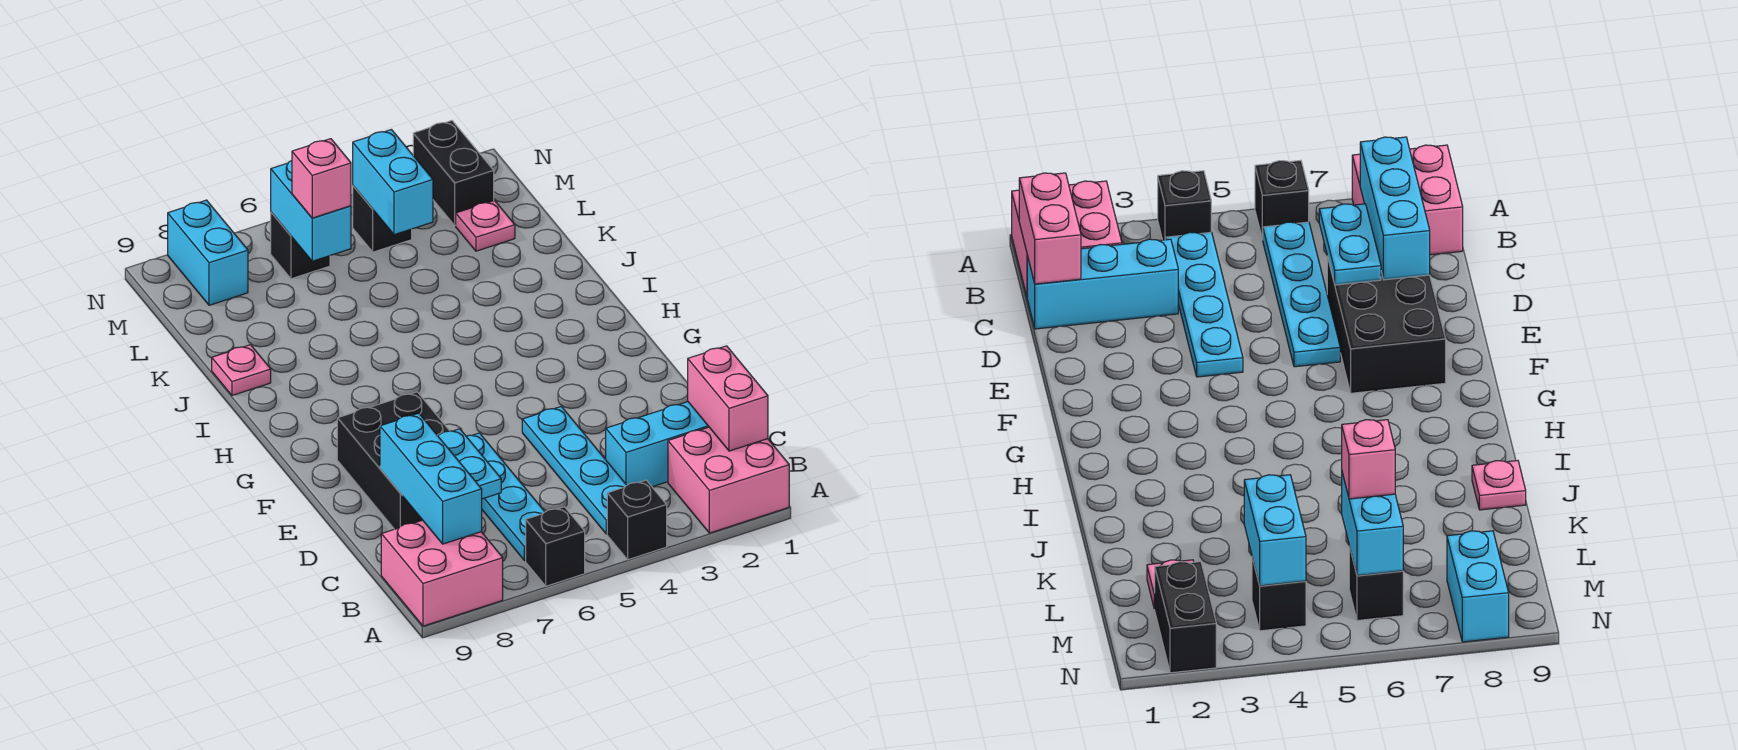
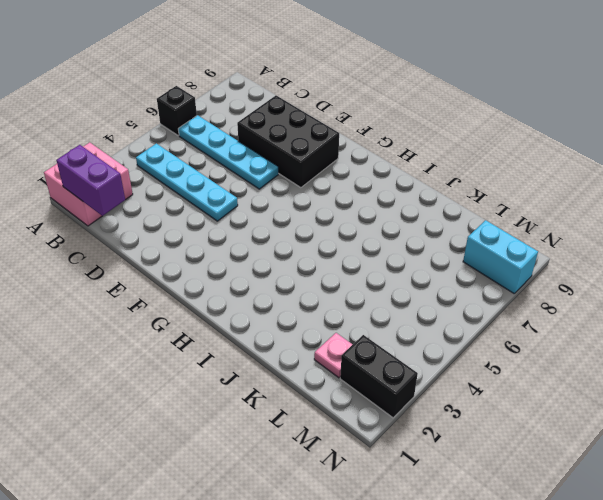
purple brick B1:C1 level 2 -> pink brick B1:C1 level 2
none -> black brick A4 level 1
none -> pink brick A8:B9 level 1
none -> cyan brick C1:C3 level 1

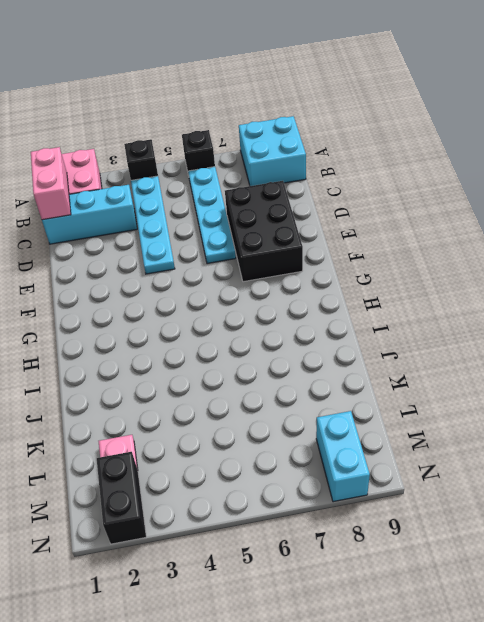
cyan brick A8:B9 level 1 -> pink brick A8:B9 level 1
none -> pink plate J9 level 1
none -> black brick M4 level 1
none -> black brick M6 level 1

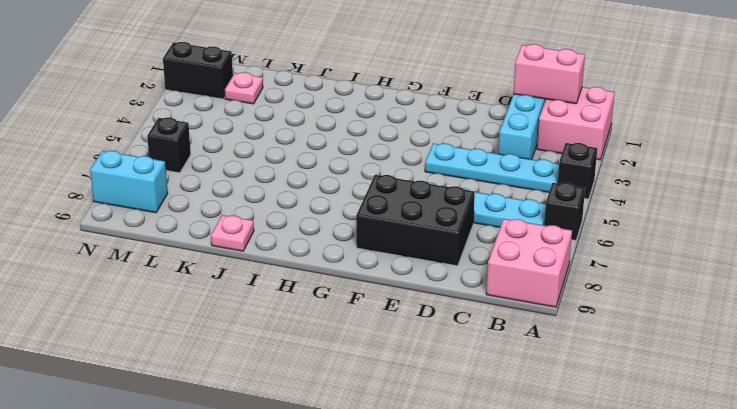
none -> black brick M4 level 1
none -> cyan brick B8:D8 level 2
none -> cyan plate C7:D7 level 2

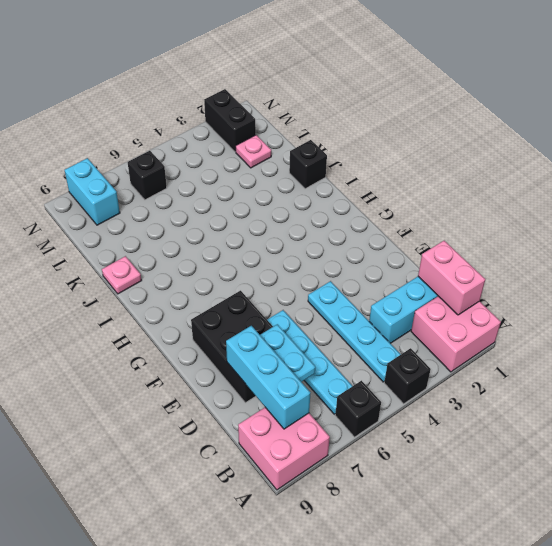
black brick J1 level 1 -> black brick M4 level 1
none -> cyan brick L4:M4 level 2
none -> cyan brick L6:M6 level 2
none -> pink brick L6 level 3

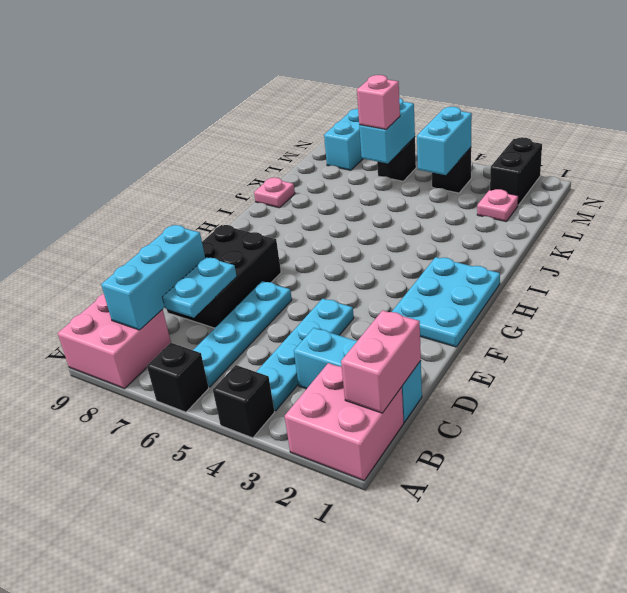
cyan plate F1:H2 level 1 -> none

